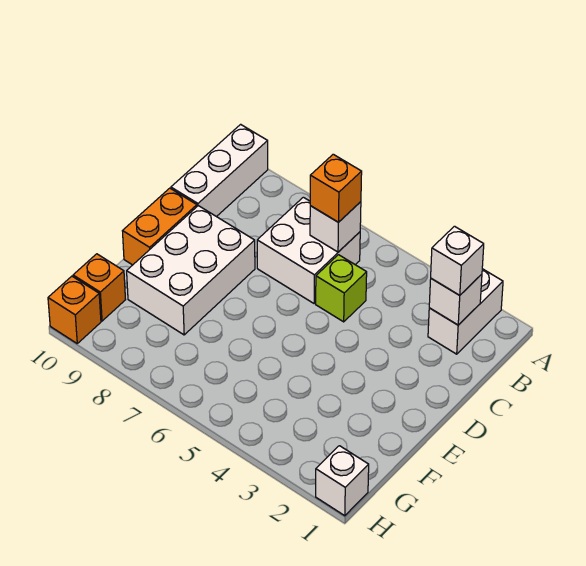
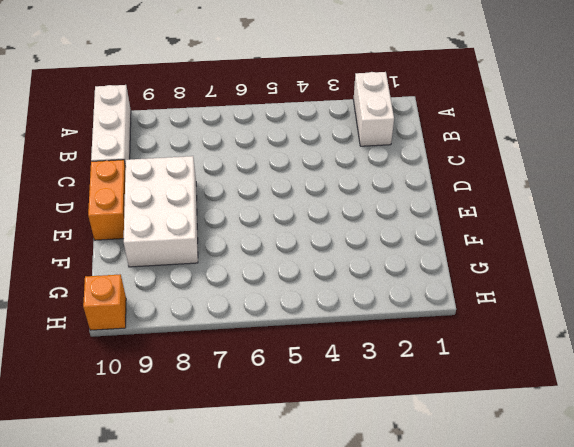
none -> white brick B6:C7 level 1
none -> lime brick C5 level 1
none -> orange brick G10 level 1

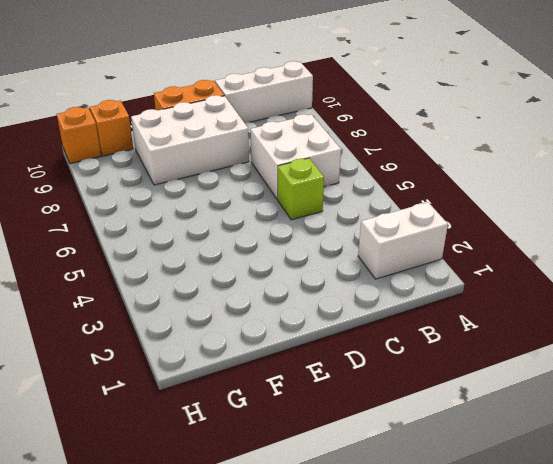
none -> white brick H1 level 1
none -> white brick B2 level 2
none -> white brick B6 level 2

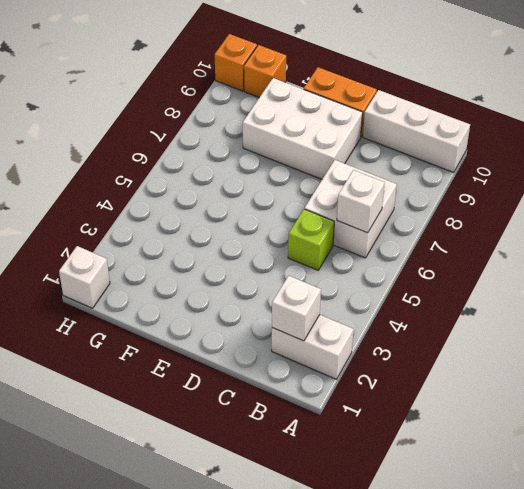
none -> white brick B2 level 3
none -> orange brick B6 level 3

